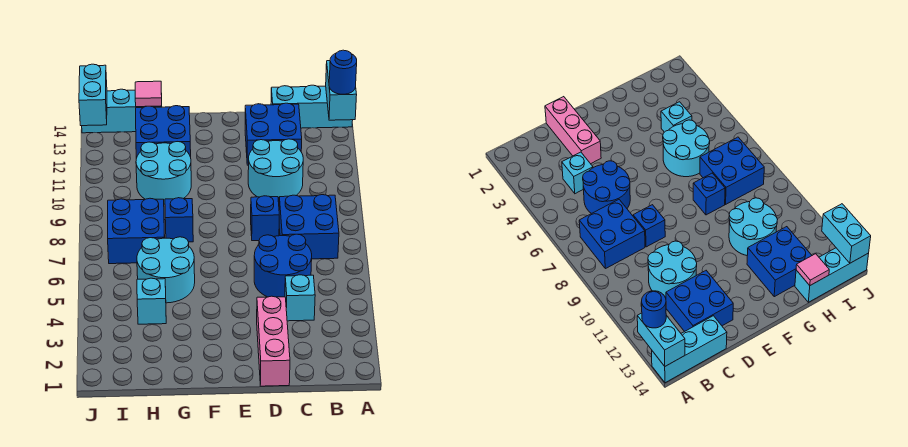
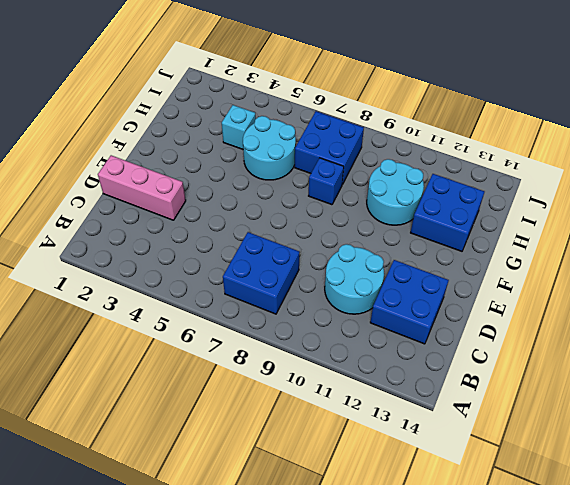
none -> cyan brick A14:C14 level 1
none -> cyan brick C4 level 1
none -> blue round brick C5:D6 level 1

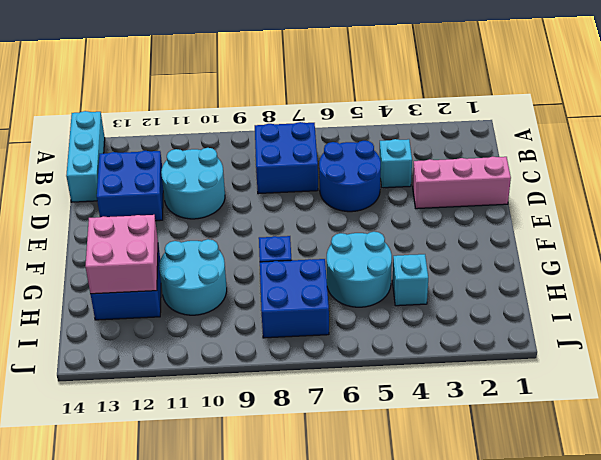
pink brick G12:H13 level 2 -> none
none -> blue brick D8 level 1
none -> cyan brick H14:J14 level 1
none -> cyan brick A13:A14 level 2

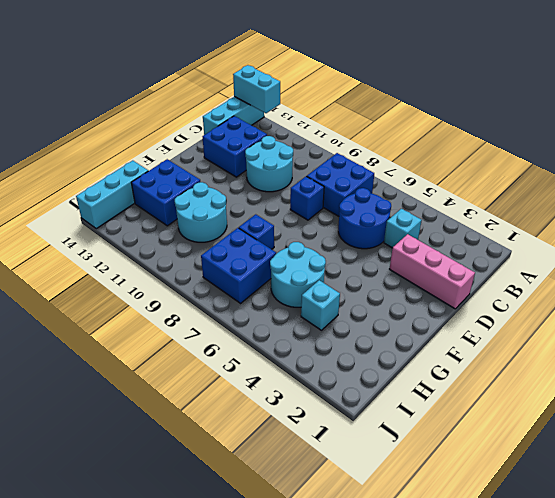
none -> pink tile H14 level 2
none -> cyan brick J13:J14 level 2
none -> blue round brick A13 level 3

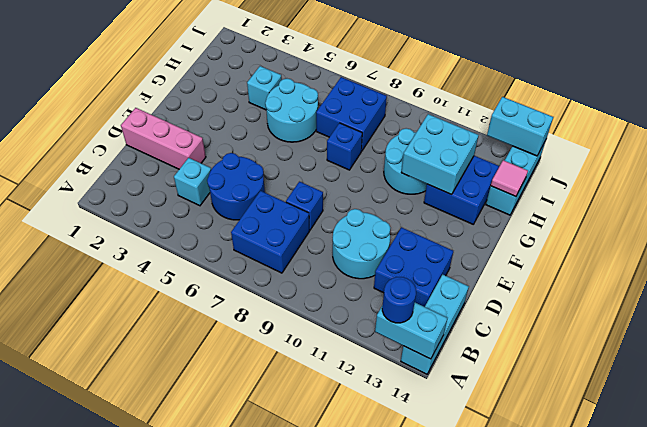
cyan brick G11:H12 level 2 -> none

